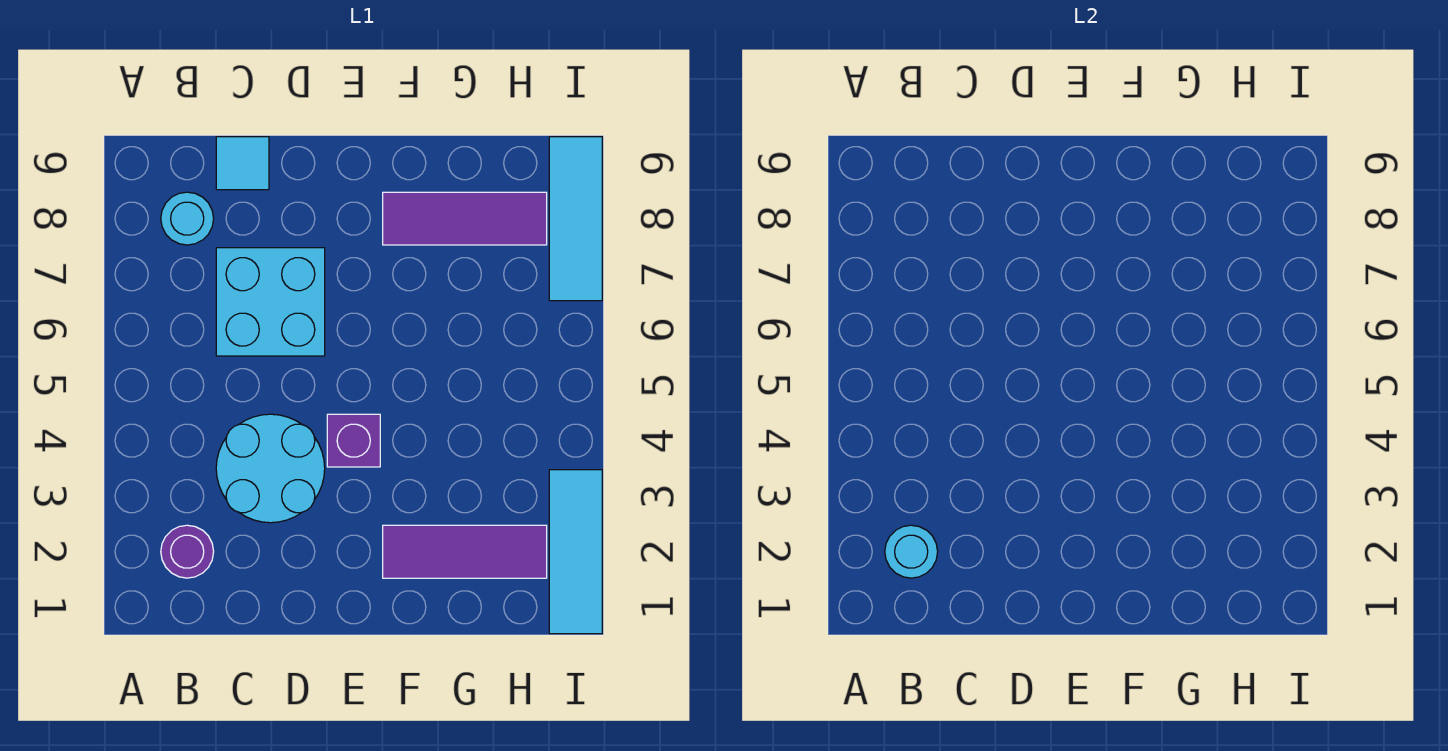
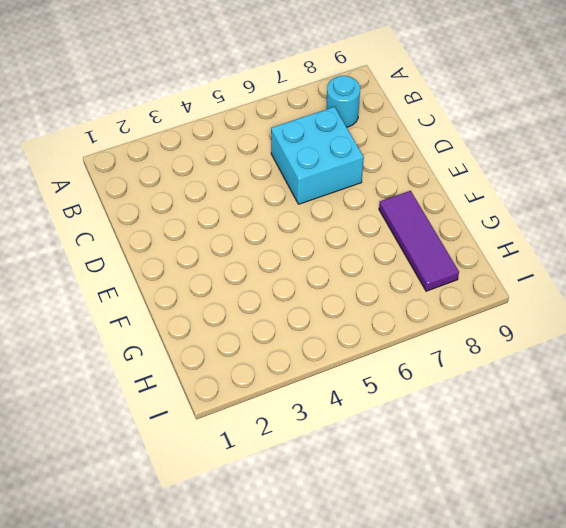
none -> purple round brick B2 level 1
none -> cyan round brick C3:D4 level 1

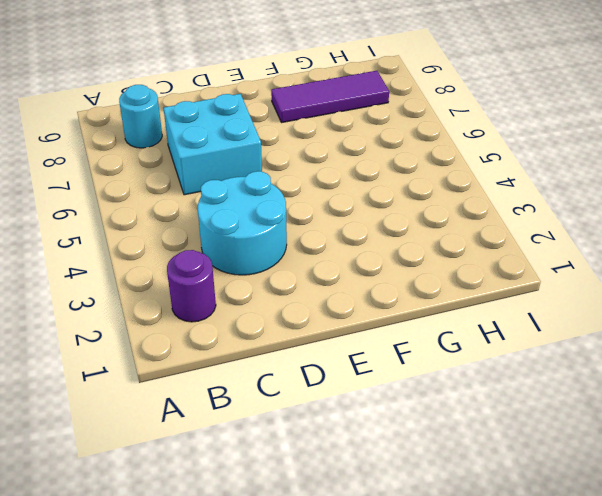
none -> cyan tile C9 level 1
none -> purple brick E4 level 1

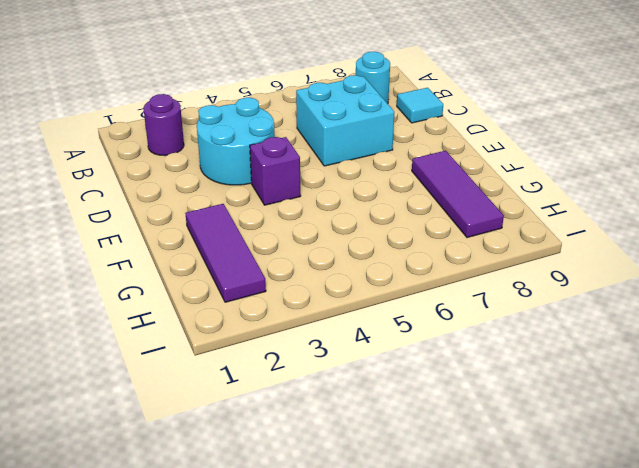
none -> cyan tile I1:I3 level 1
none -> cyan tile I7:I9 level 1

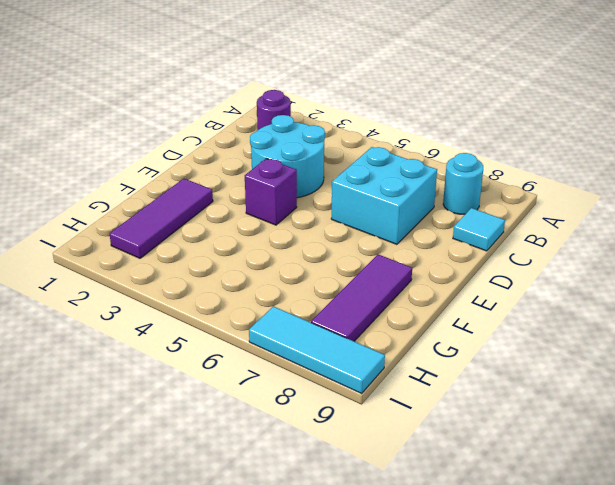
none -> cyan tile I1:I3 level 1
none -> cyan round brick B2 level 2

